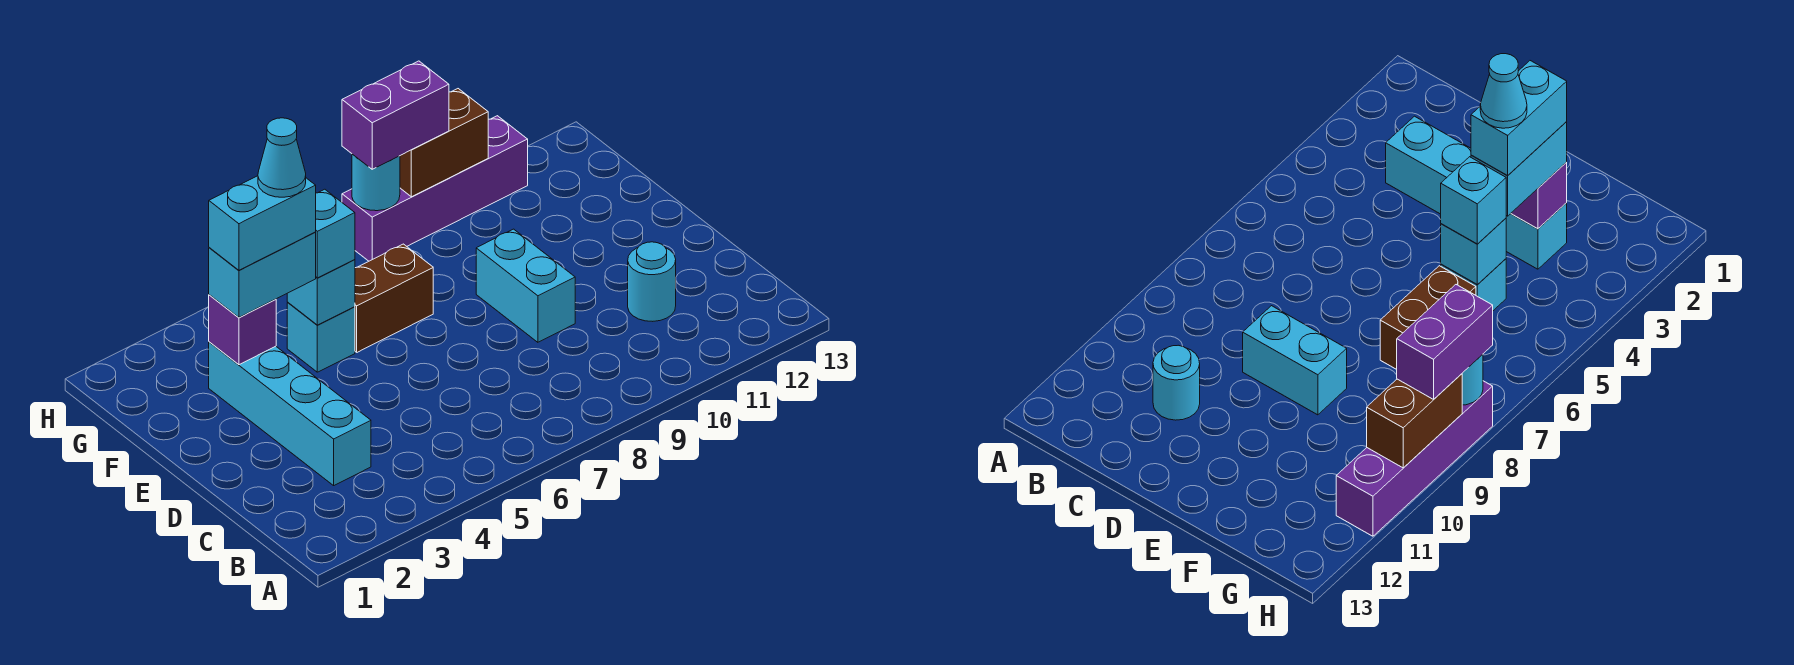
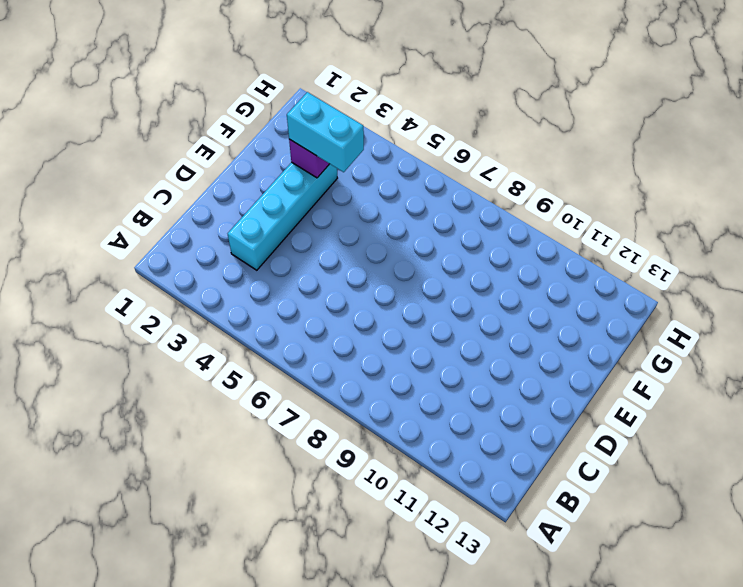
none -> cyan round brick C11 level 1
none -> cyan brick D9:E9 level 1
none -> cyan brick F5 level 1

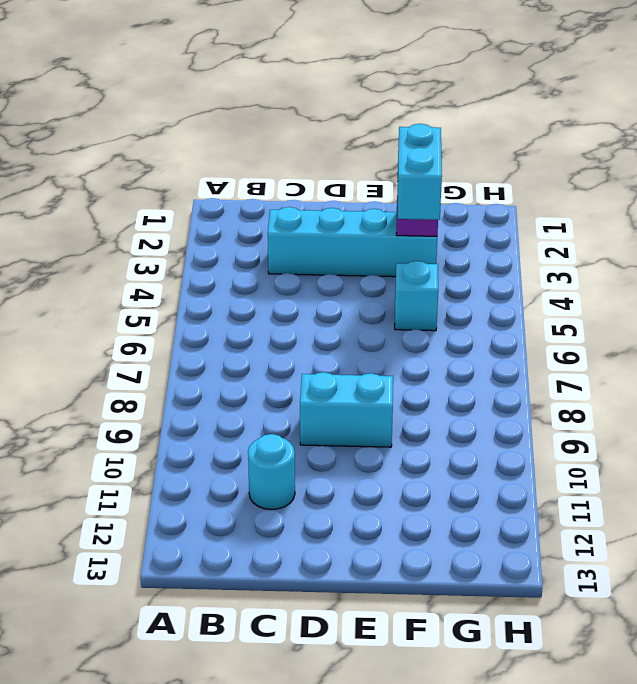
none -> brown brick F6:F7 level 1
none -> purple brick H8:H11 level 1
none -> cyan brick F5 level 2

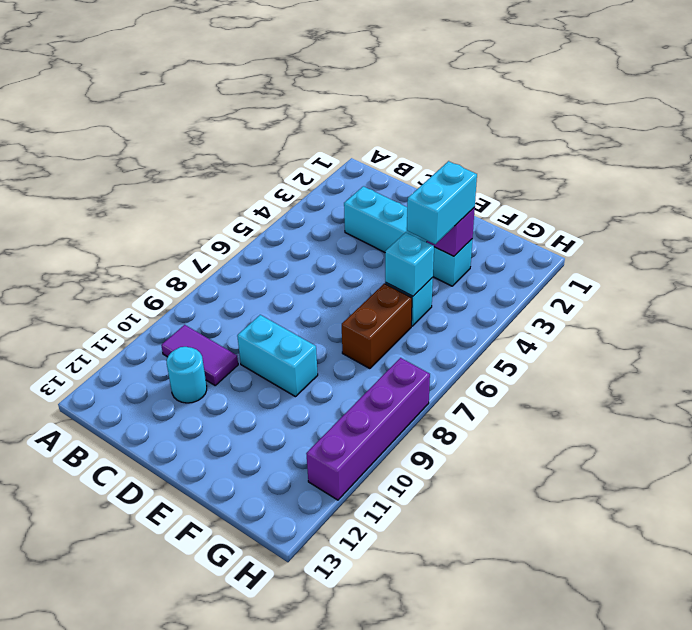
purple tile B10:C10 level 1 -> none
none -> cyan round brick H8 level 2
none -> brown brick H9:H10 level 2
none -> cyan brick F5 level 3

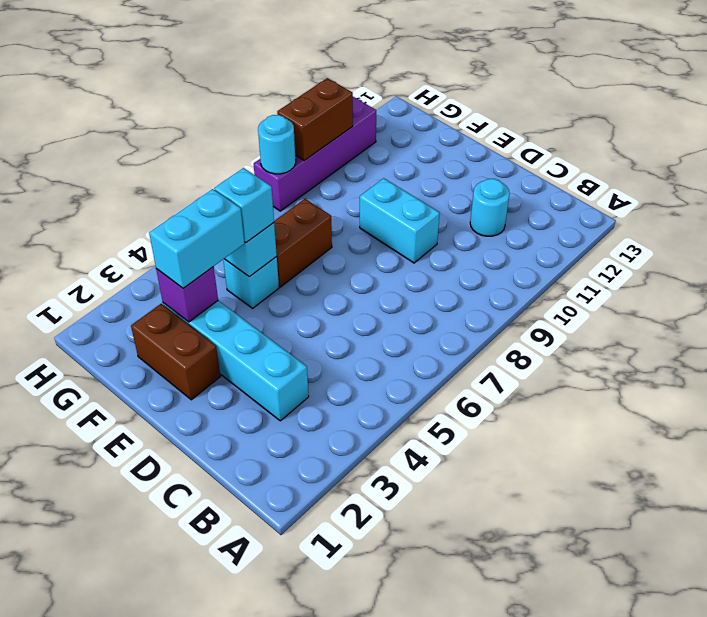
brown brick E2:F2 level 1 -> none
none -> purple brick H8:H9 level 3
none -> cyan brick F3:F4 level 4
none -> cyan cone F4 level 5

